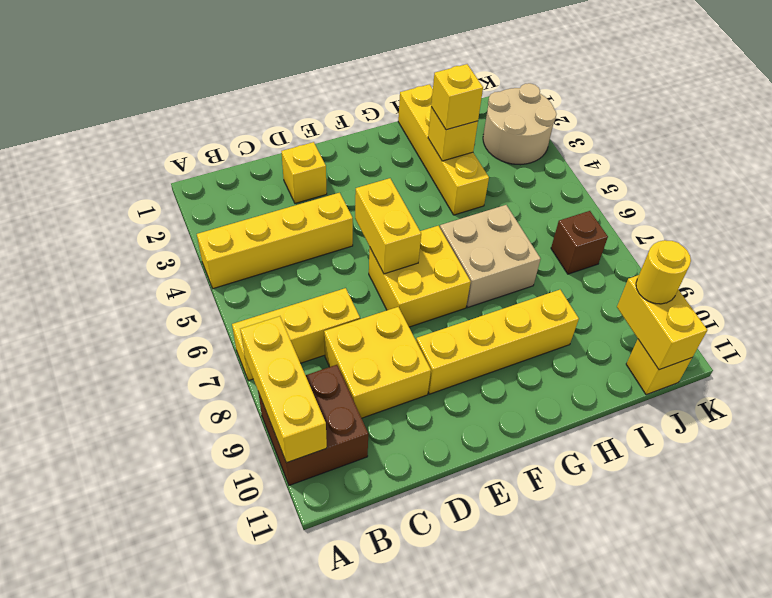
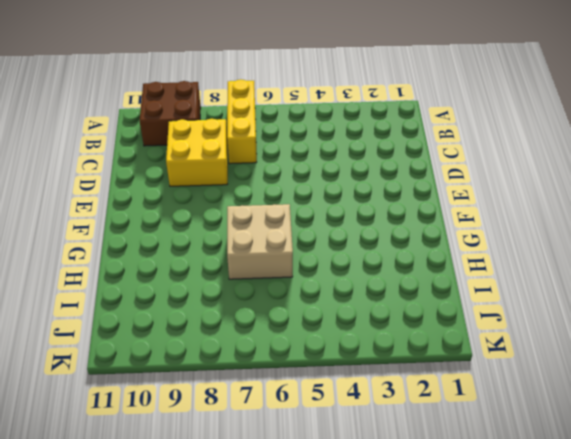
none -> yellow brick A4:D4 level 1
none -> yellow brick D2 level 1
none -> yellow brick E6:F7 level 1

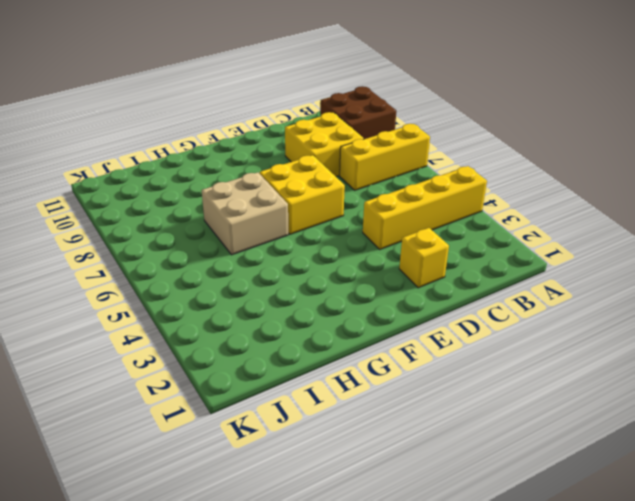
none -> yellow brick E9:H9 level 1
none -> yellow brick H1:H4 level 1
none -> tan round brick J2:K3 level 1

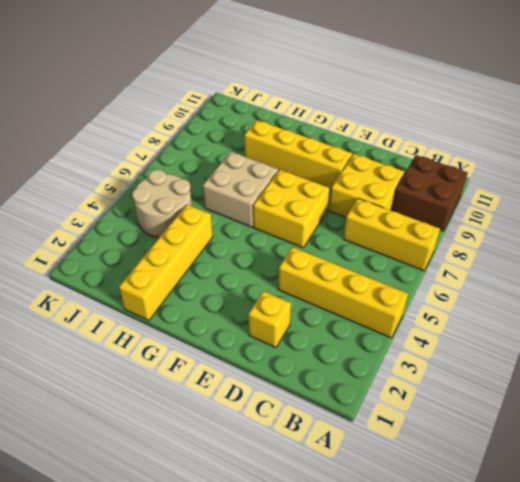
tan round brick I4:J5 level 1 -> tan round brick J2:K3 level 1
none -> brown brick J7 level 1
none -> yellow brick J11 level 1
none -> yellow brick A8:A10 level 2

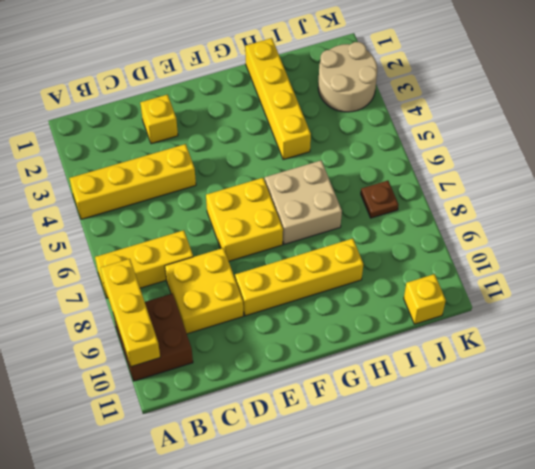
brown plate J7 level 1 -> brown brick J7 level 1
none -> yellow brick E5:E6 level 2
none -> yellow brick H3 level 2
none -> yellow brick J10:J11 level 2

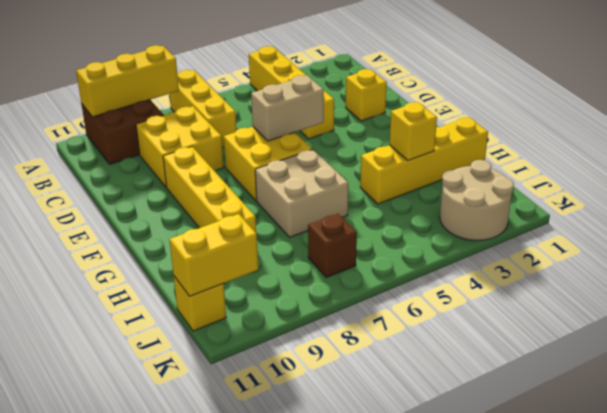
tan brick E5:E6 level 2 -> yellow brick E5:E6 level 2
none -> yellow brick H3 level 3
none -> yellow round brick J10 level 3

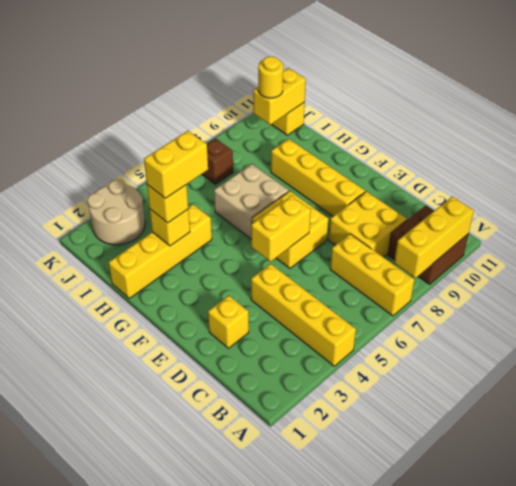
yellow brick H3:H4 level 4 -> none

